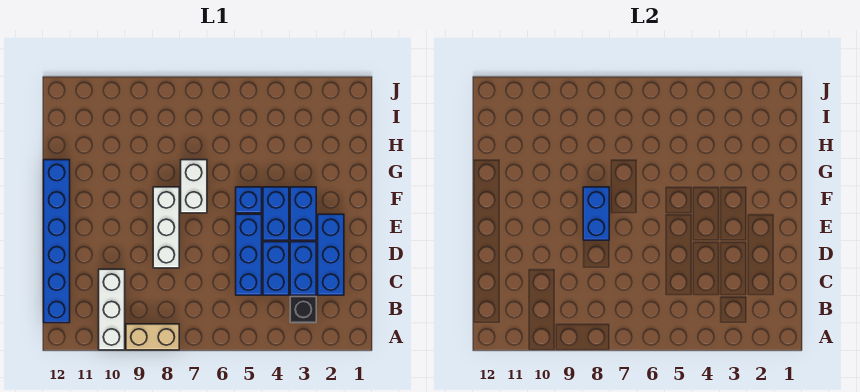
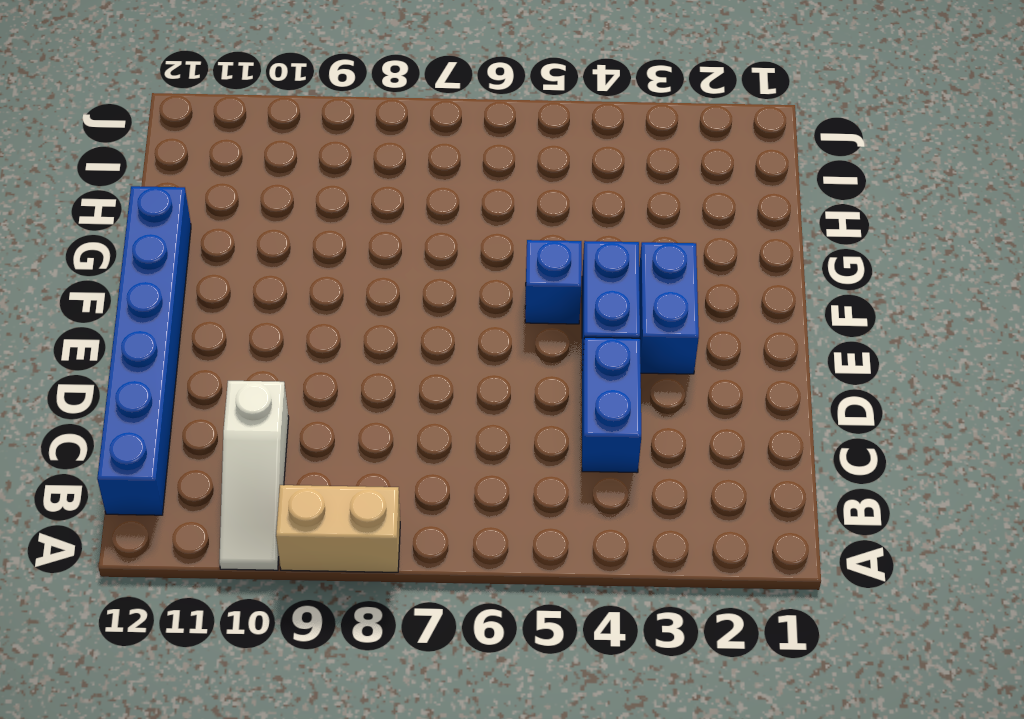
white slope A10:C10 level 1 top C -> white brick A10:C10 level 1
none -> black brick B3 level 1
none -> blue brick C2:E2 level 1
none -> blue brick C3:D3 level 1

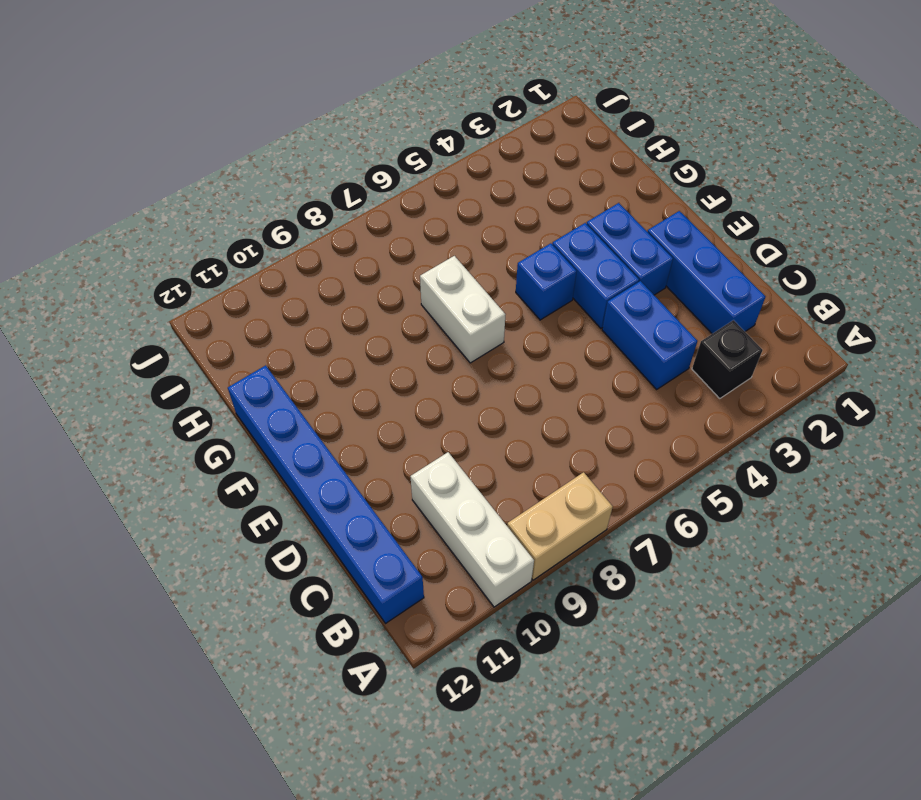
none -> blue brick C3:D3 level 1
none -> blue brick C5:E5 level 1
none -> white brick D8:F8 level 1

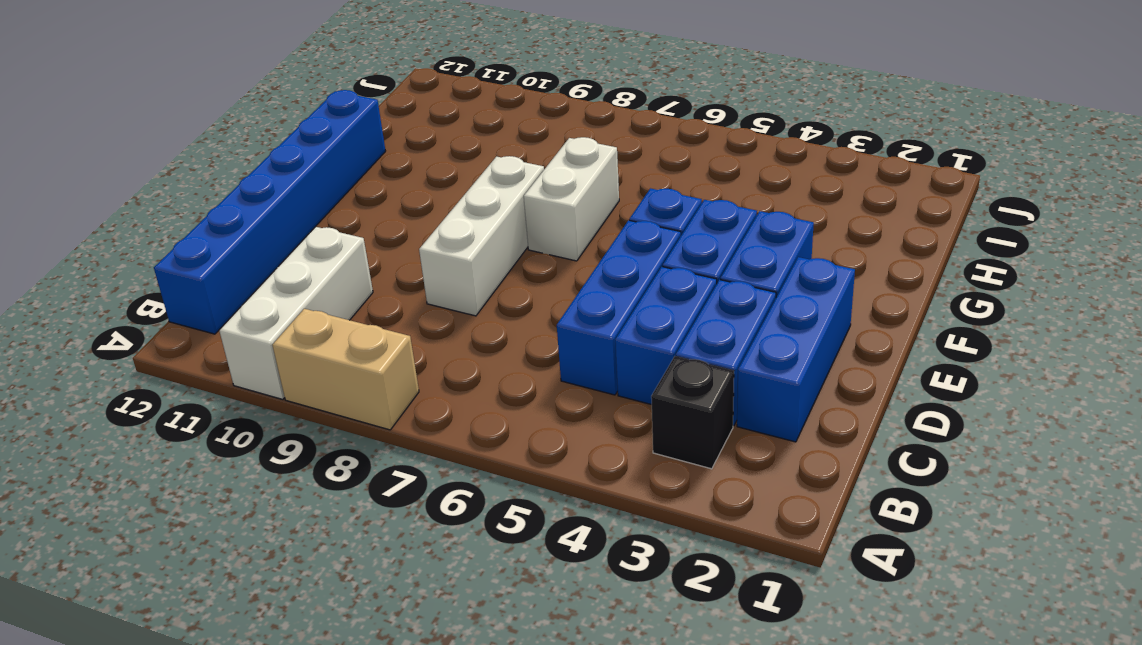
none -> blue brick E8:F8 level 2

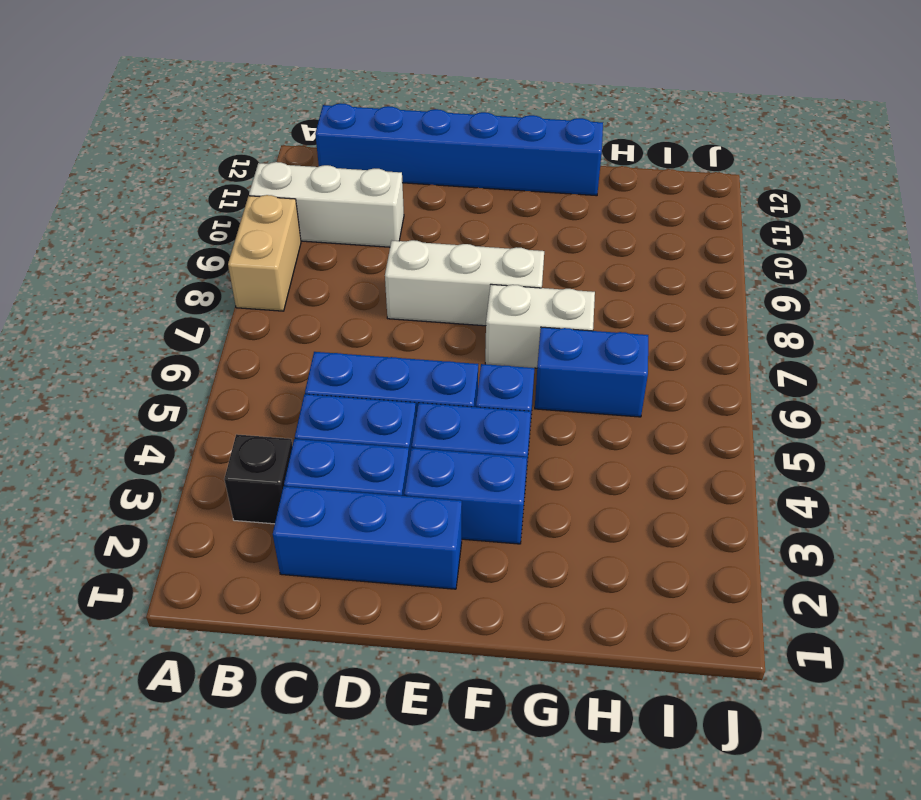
blue brick G6:H6 level 1 -> blue brick E8:F8 level 2

